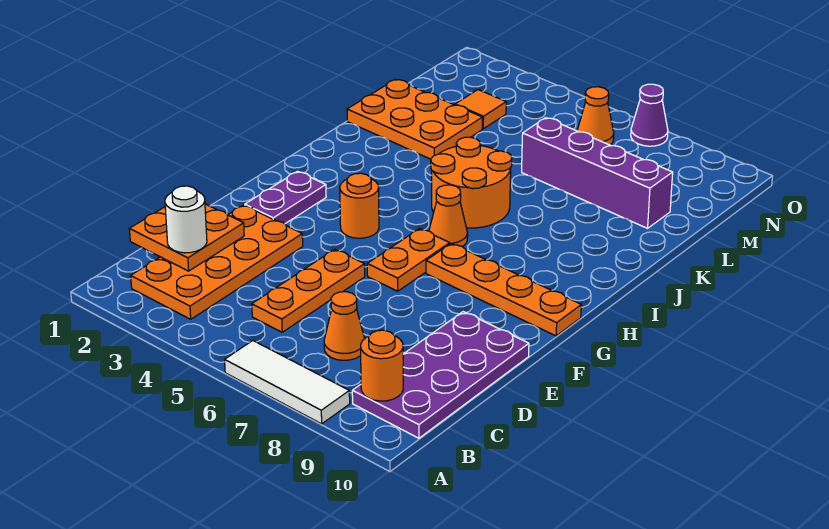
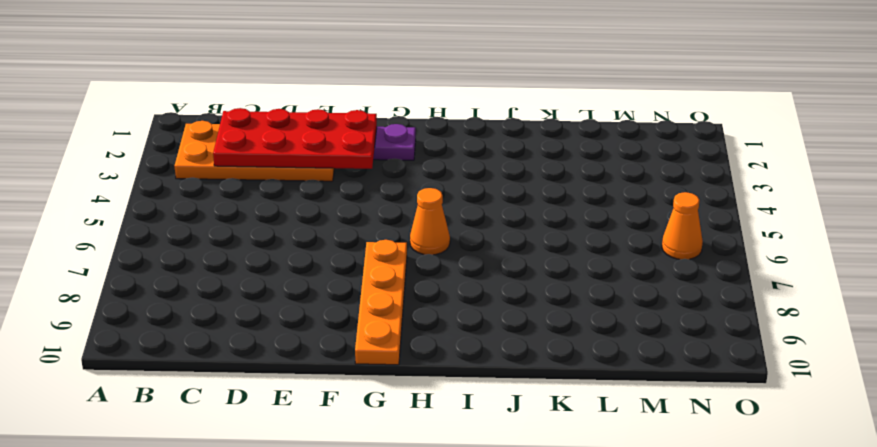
red plate C2:F3 level 2 -> orange plate C1:D2 level 2
none -> white tile A6:A8 level 1
none -> purple plate B9:E10 level 1
none -> orange plate C5:E5 level 1

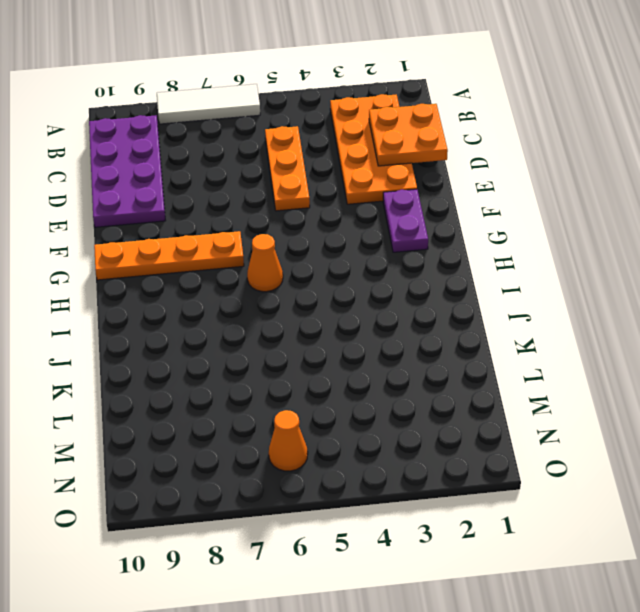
none -> orange cone C7 level 1
none -> orange plate F6:G6 level 1
none -> orange round brick G4 level 1

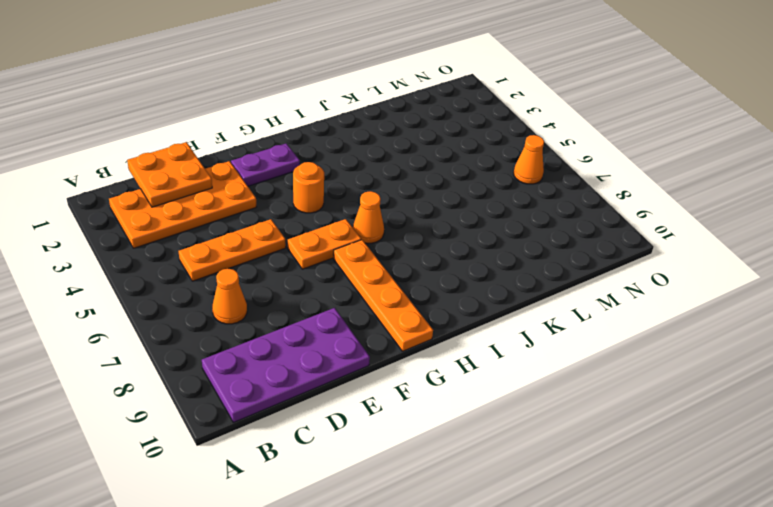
none -> white tile A6:A8 level 1
none -> orange round brick I5:J6 level 1
none -> orange plate K1:L3 level 1

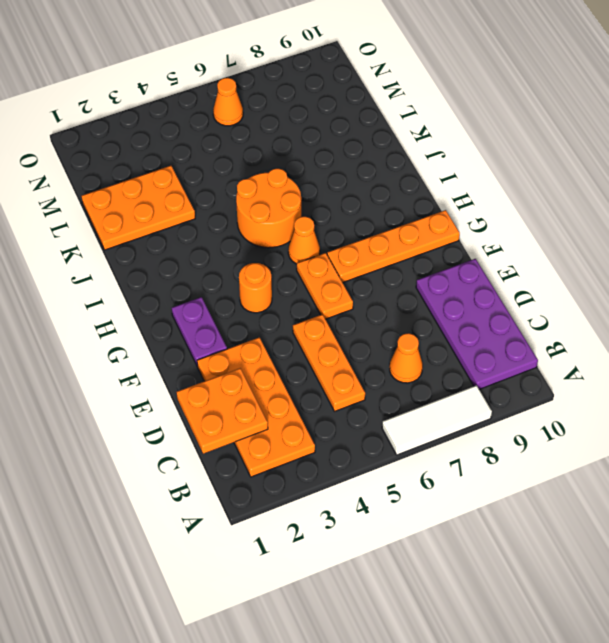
none -> purple brick L6:L9 level 1
none -> orange tile M3 level 1
none -> purple cone O7 level 1

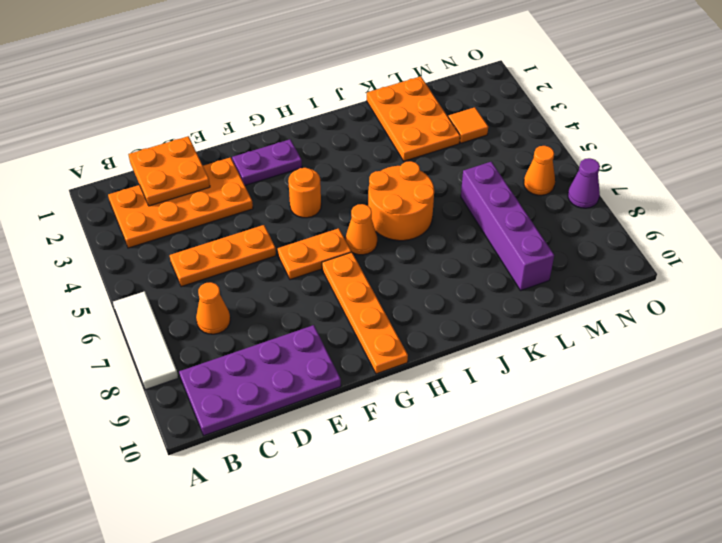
none -> orange round brick B9 level 2
none -> white round brick C2 level 3

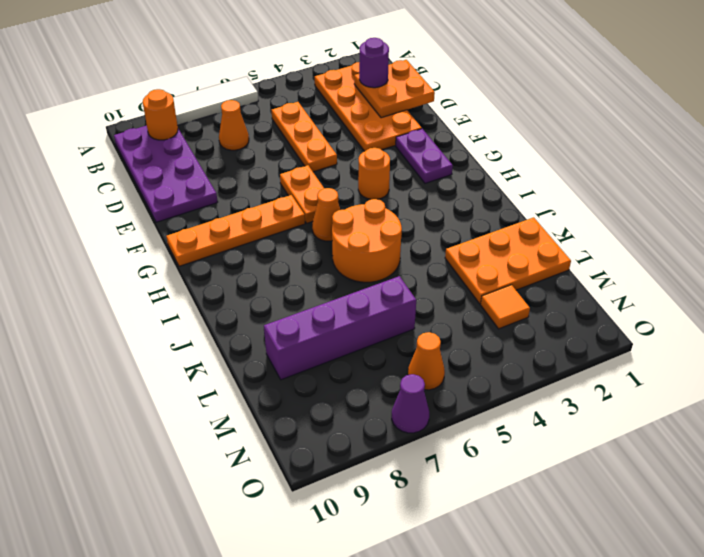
purple round brick C2 level 3 -> white round brick C2 level 3

